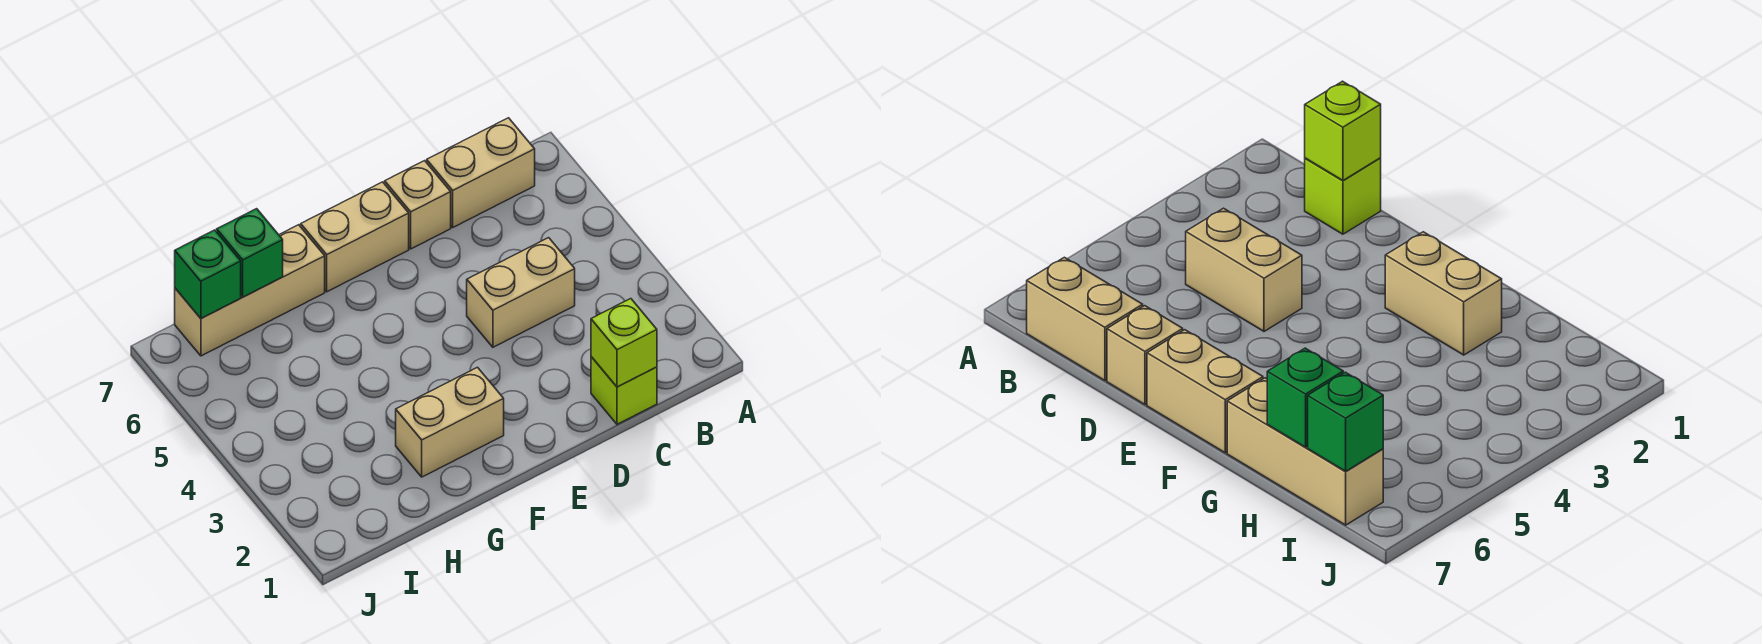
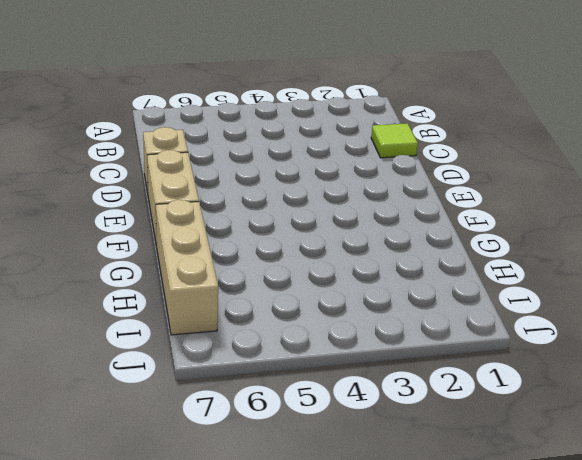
lime tile C1 level 1 -> lime brick C1 level 1
none -> tan brick B7:C7 level 1
none -> tan brick C4:D4 level 1

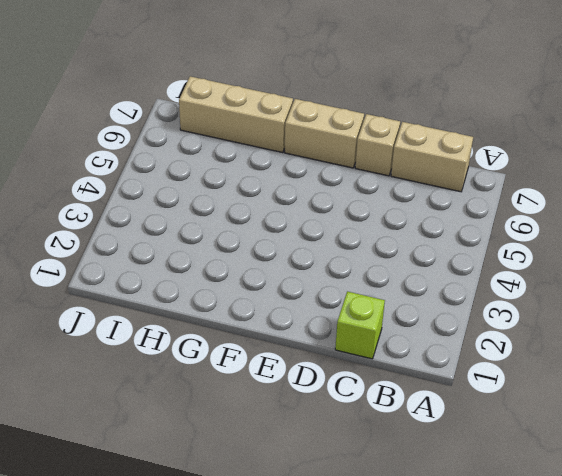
none -> tan brick C4:D4 level 1
none -> tan brick F2:G2 level 1

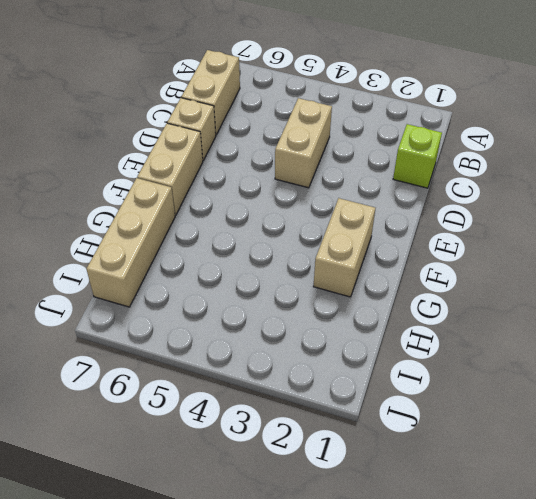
none -> lime brick C1 level 2
none -> green brick H7 level 2

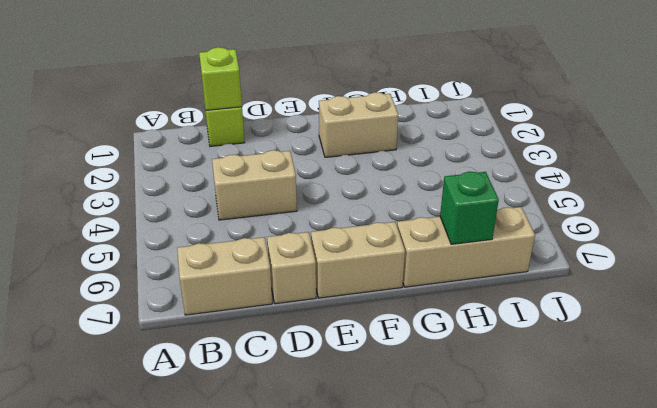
none -> green brick I7 level 2

